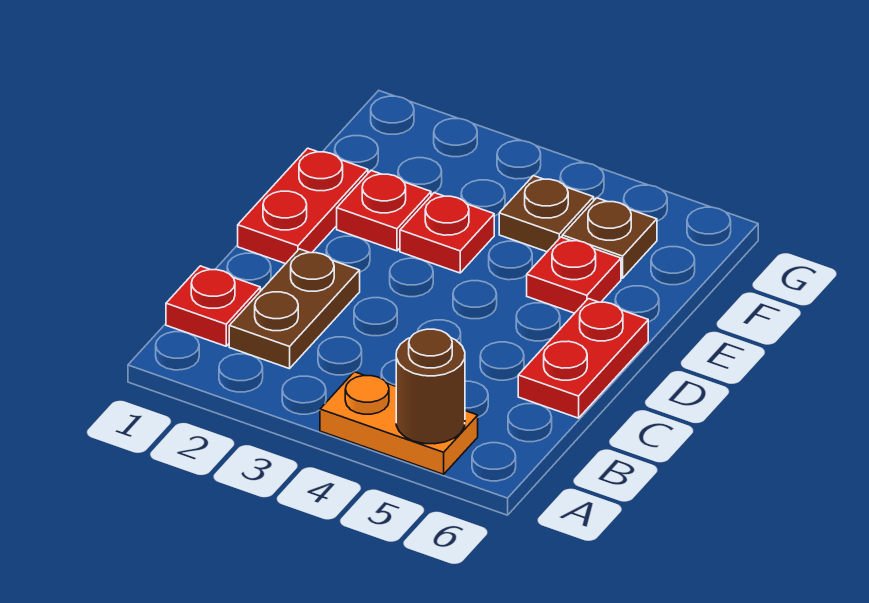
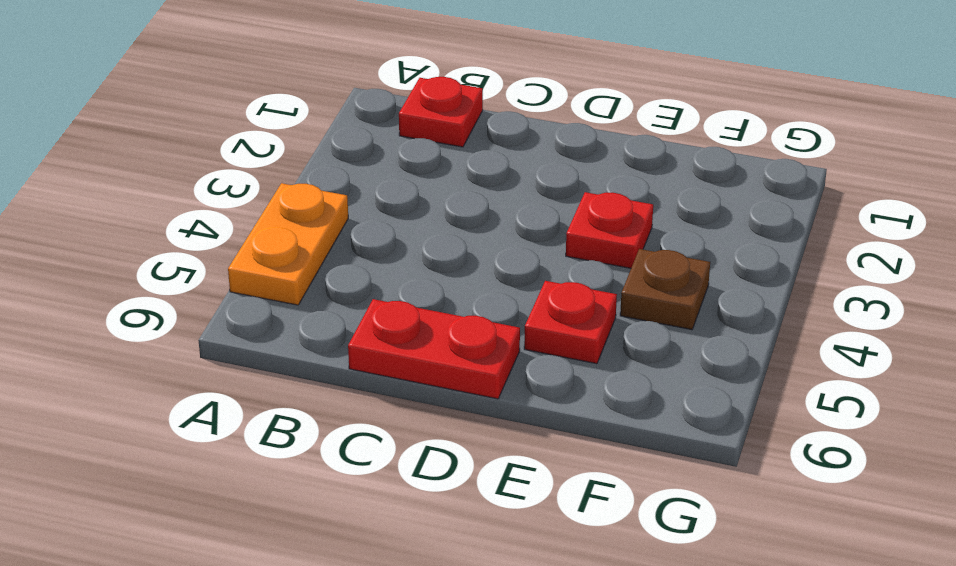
none -> brown plate B2:C2 level 1
none -> red plate D1:E1 level 1

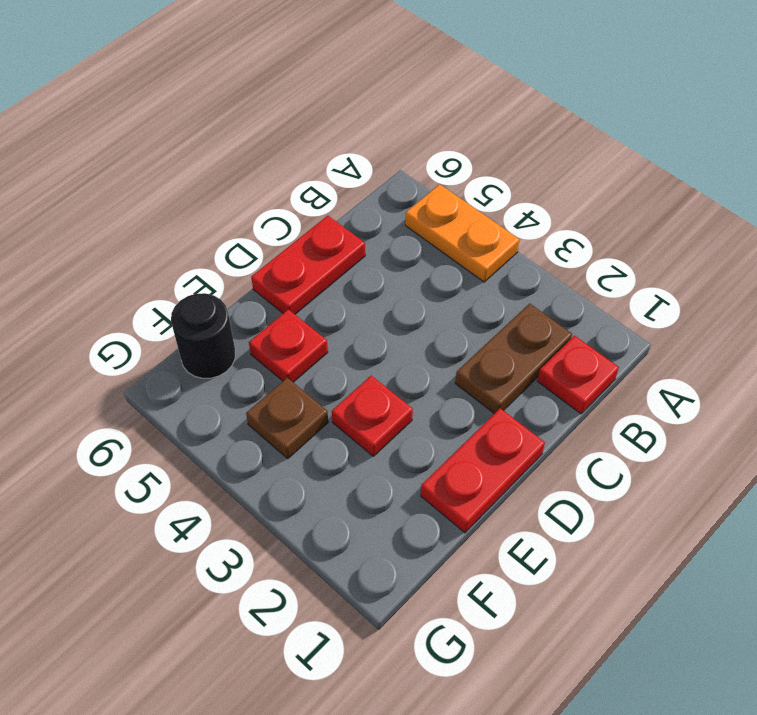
black round brick F6 level 1 -> none
none -> red plate E2 level 1
none -> brown plate F5 level 1

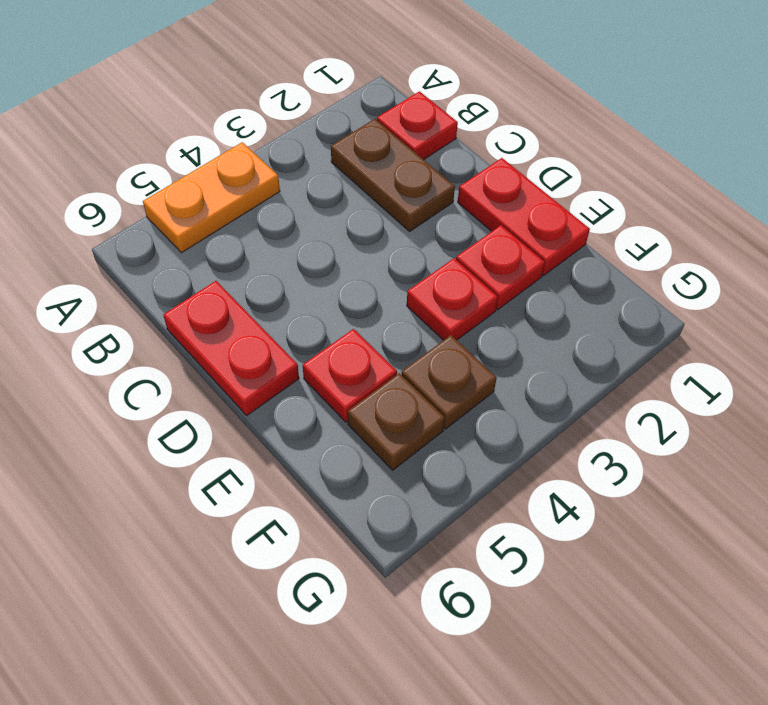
none -> brown round brick A5 level 2

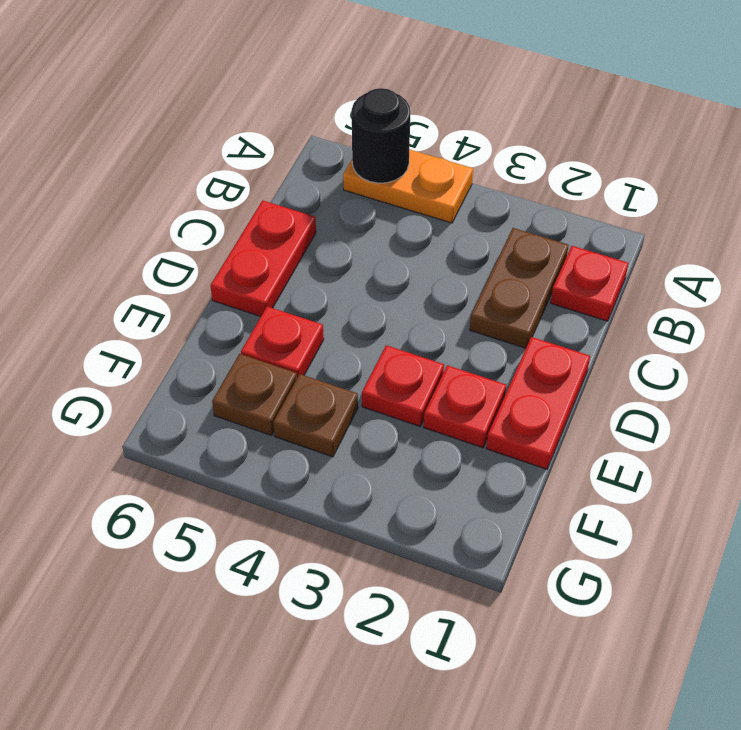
black round brick A5 level 2 -> brown round brick A5 level 2

